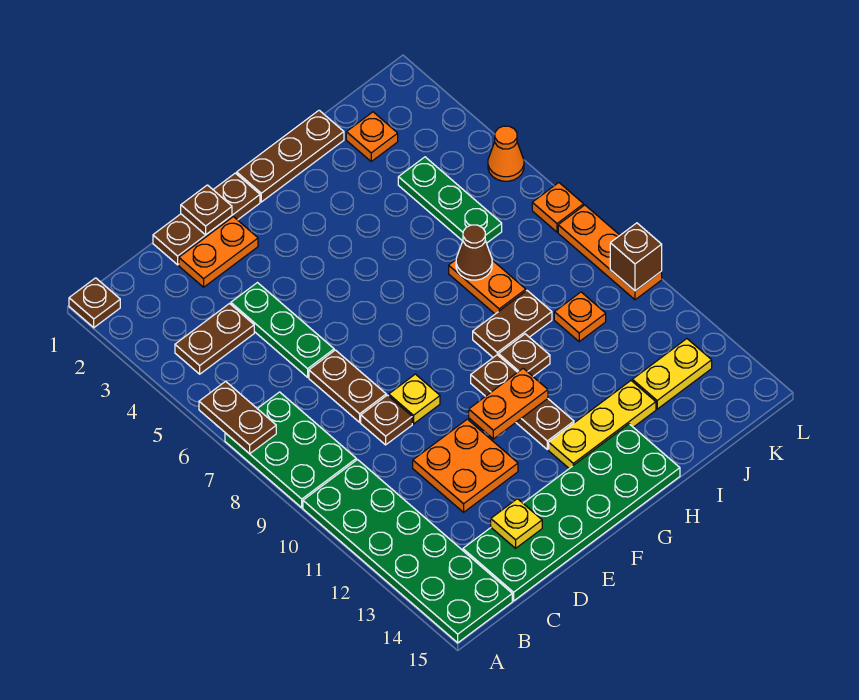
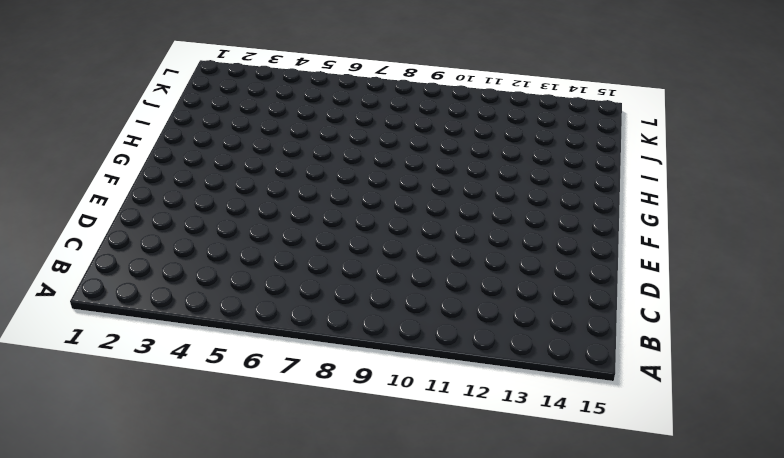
none -> brown plate A1 level 1
none -> green plate A7:B9 level 1
none -> green plate A10:B15 level 1
none -> brown plate B4:C4 level 1

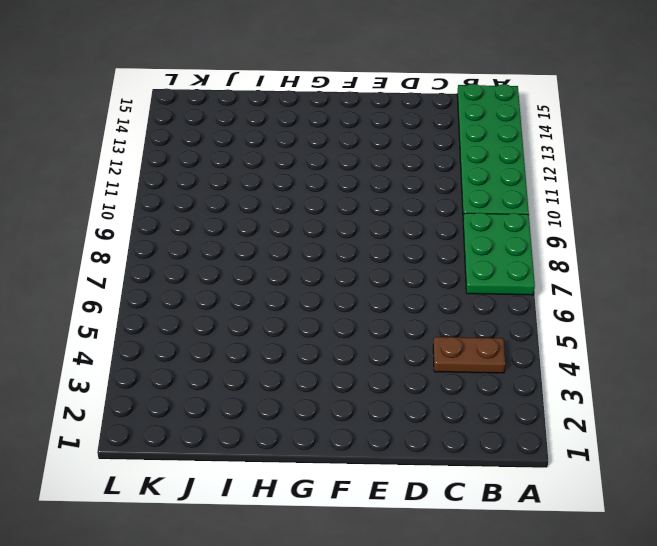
none -> brown plate A1 level 1
none -> green plate C14:H15 level 1
none -> brown plate D1:F1 level 1
none -> orange plate D2:E2 level 1

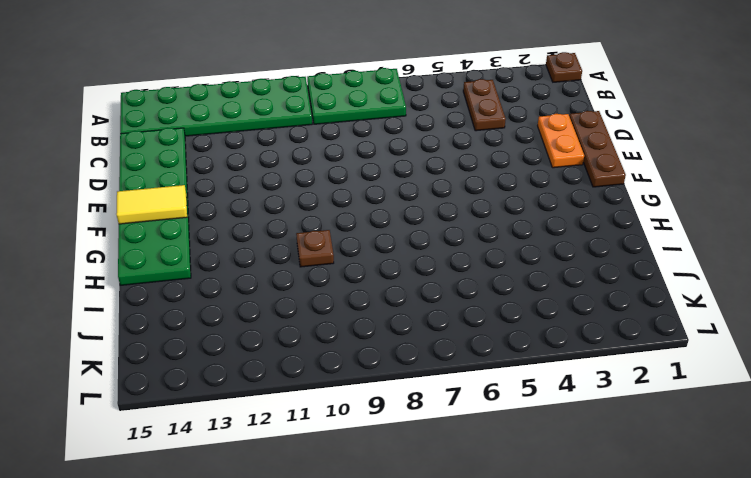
yellow tile F14:F15 level 2 -> none
none -> green plate D4:D6 level 1
none -> brown plate D7:D8 level 1
none -> brown plate D9 level 1
none -> orange plate D11:E12 level 1

